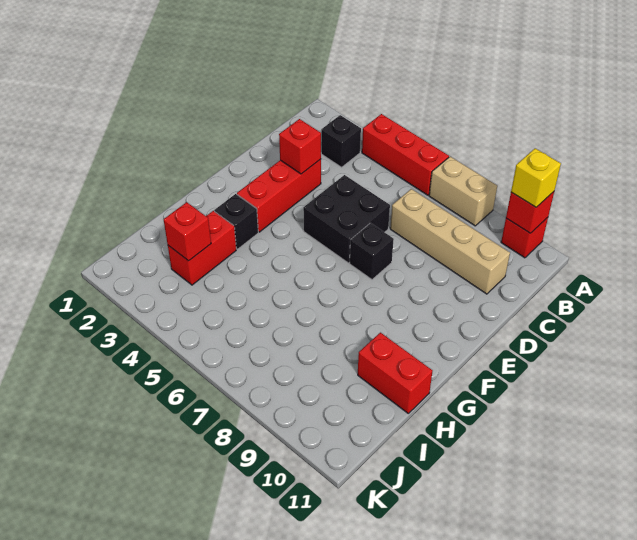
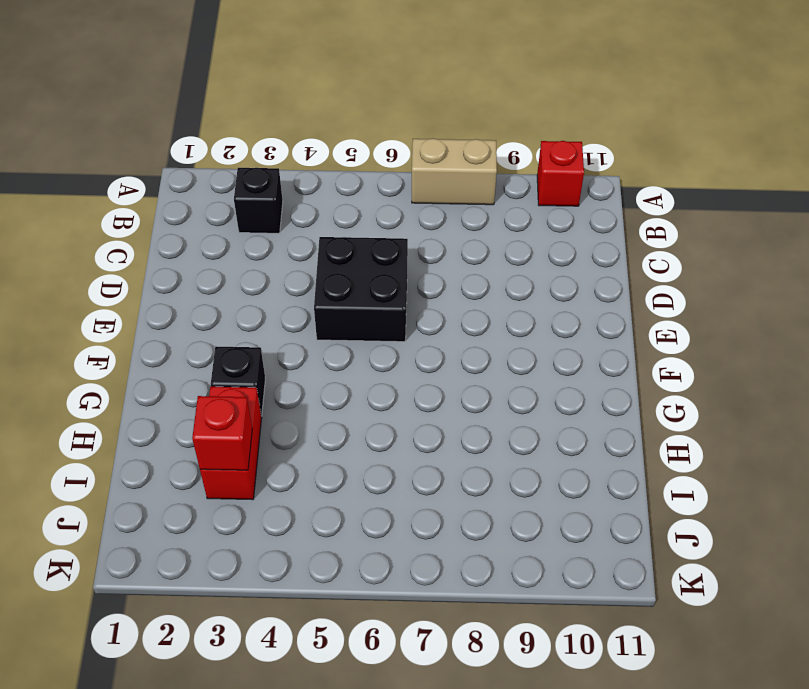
none -> red brick A4:A6 level 1
none -> tan brick C7:C10 level 1
none -> red brick D3:F3 level 1

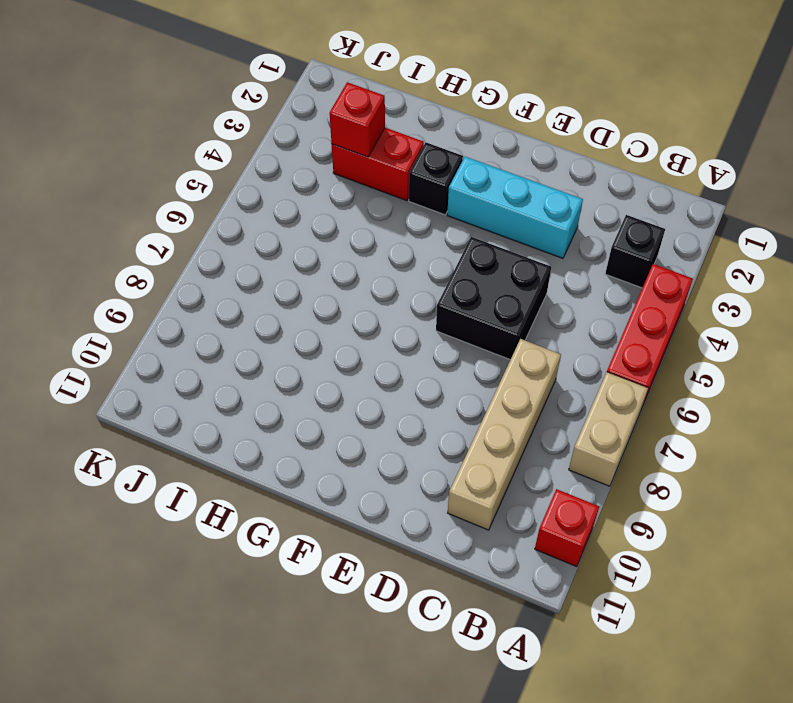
cyan brick D3:F3 level 1 -> red brick D3:F3 level 1
none -> black brick E7 level 1
none -> red brick H10:H11 level 1
none -> red brick A10 level 2

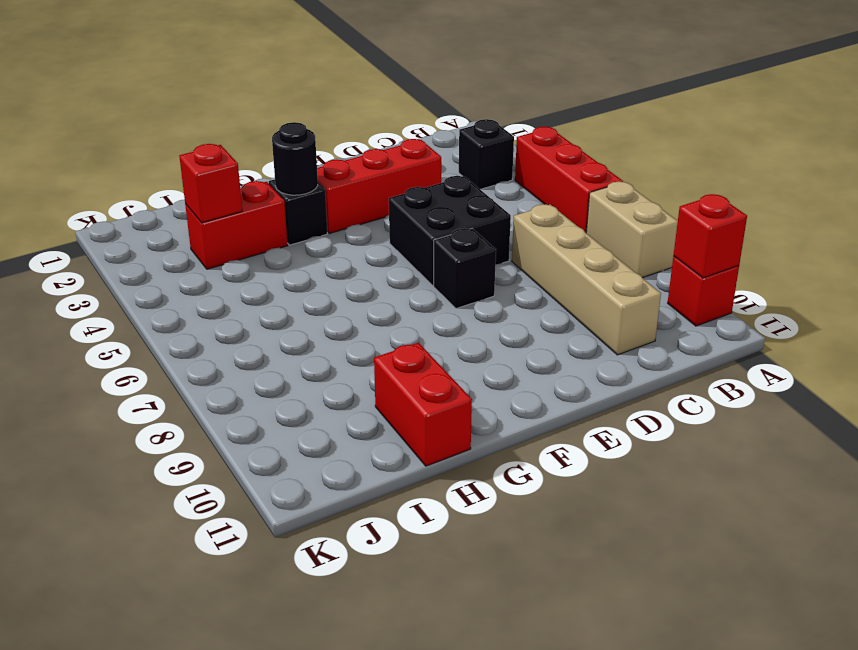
black round brick G3 level 2 -> none
none -> red brick D3 level 2
none -> yellow brick A10 level 3

